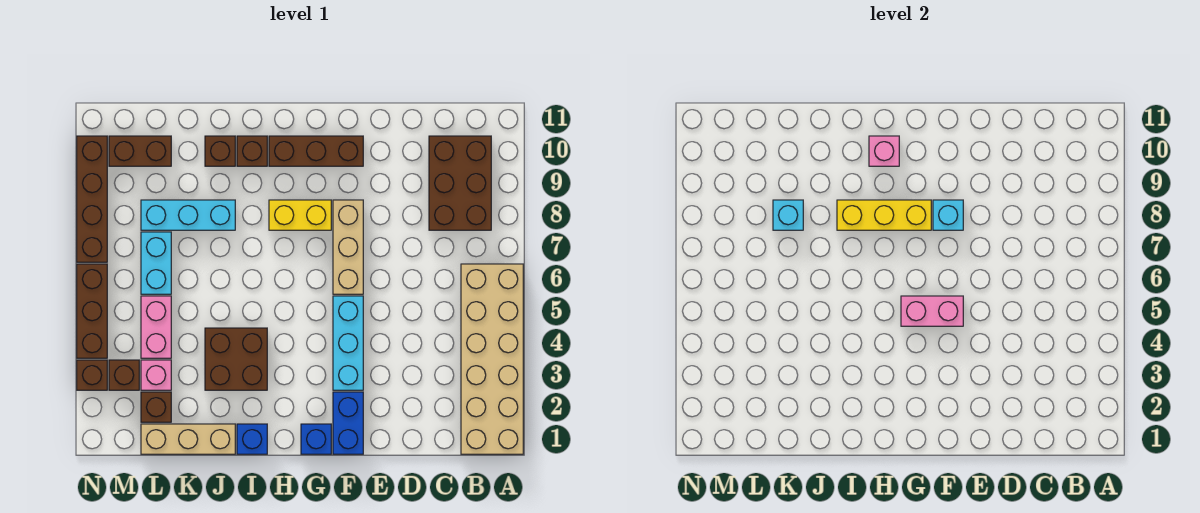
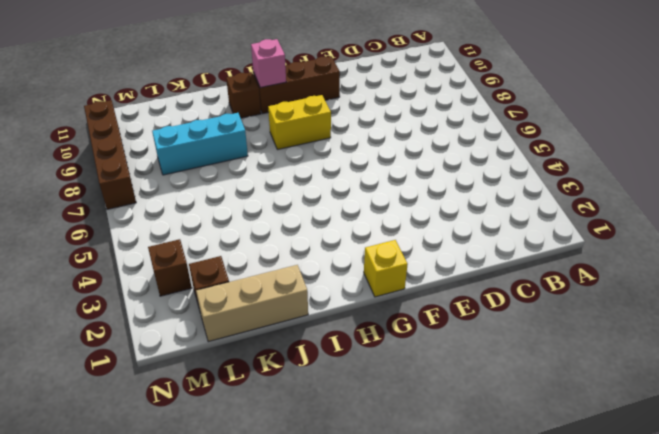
yellow brick G1 level 1 -> blue brick G1 level 1
none -> tan brick A1:B6 level 1
none -> brown brick B8:C10 level 1
none -> blue brick F1:F2 level 1

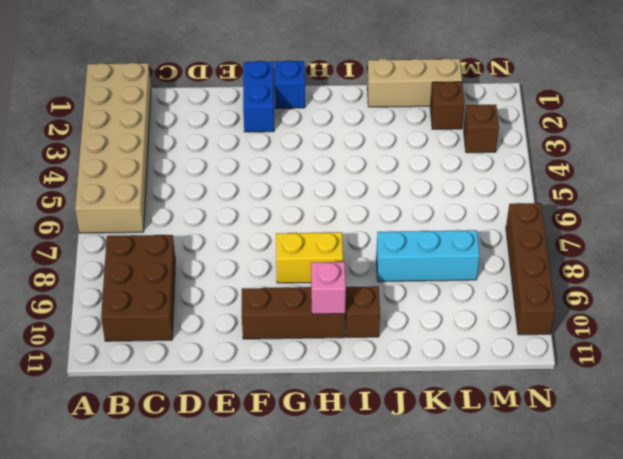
none -> cyan brick F3:F5 level 1
none -> tan brick F6:F8 level 1
none -> blue brick I1 level 1

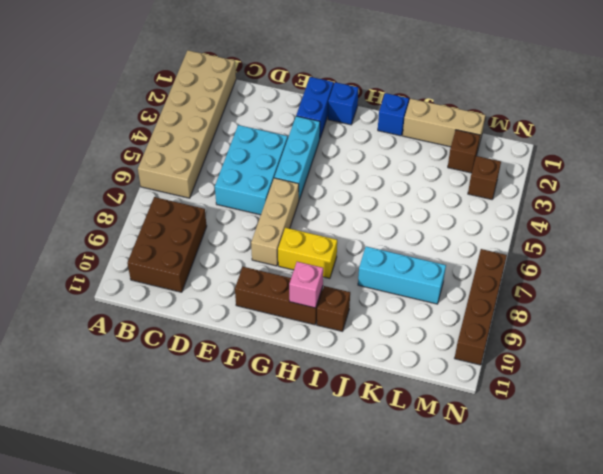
cyan brick D4:E6 level 1 -> none
none -> brown brick I3:J4 level 1
none -> brown brick J10 level 1
none -> pink brick L3 level 1

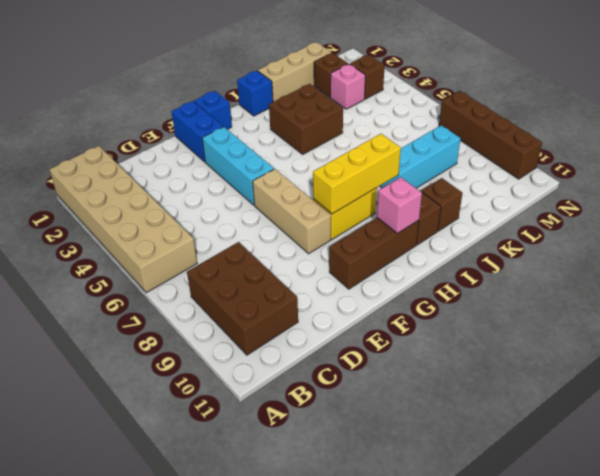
none -> pink brick L4:L5 level 1
none -> cyan brick L6:L7 level 1
none -> brown brick L10:M10 level 1

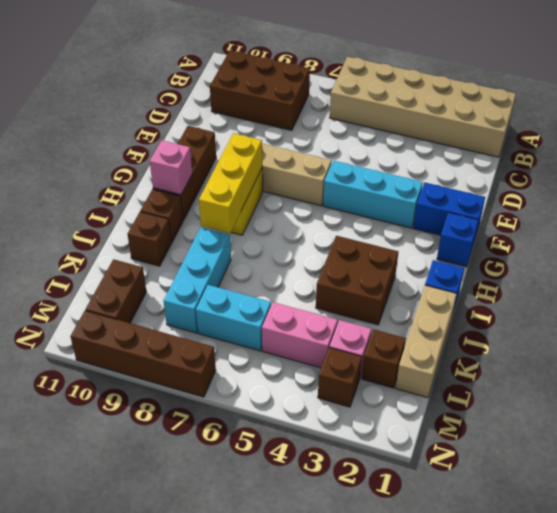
none -> brown brick N3 level 1
none -> brown brick N4:N6 level 1
none -> pink brick F5:G5 level 2

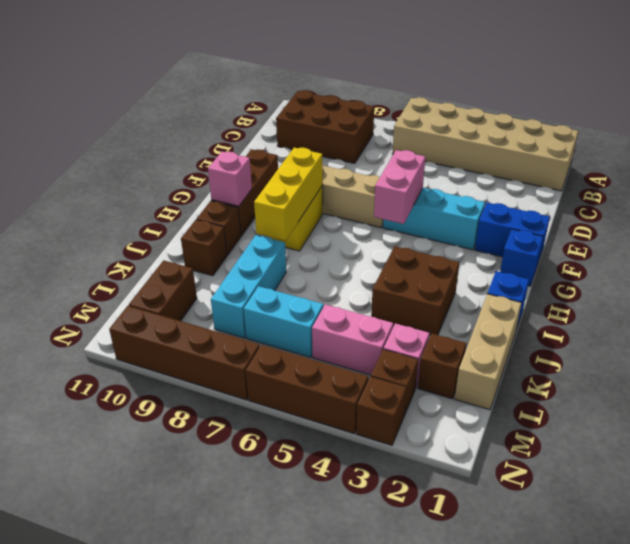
none -> cyan brick F8 level 2
none -> cyan brick K8 level 2

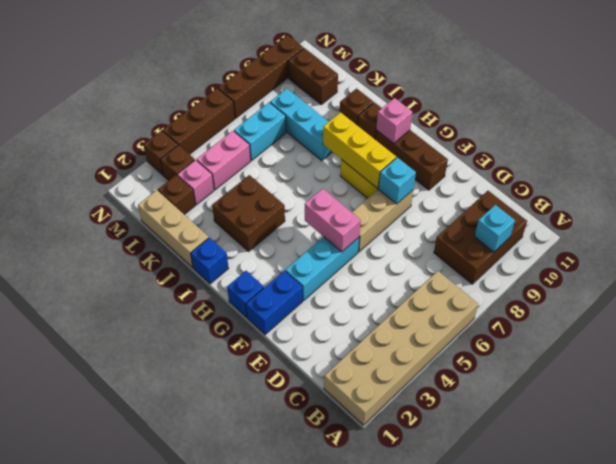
cyan brick B9 level 2 -> cyan brick K8 level 2

